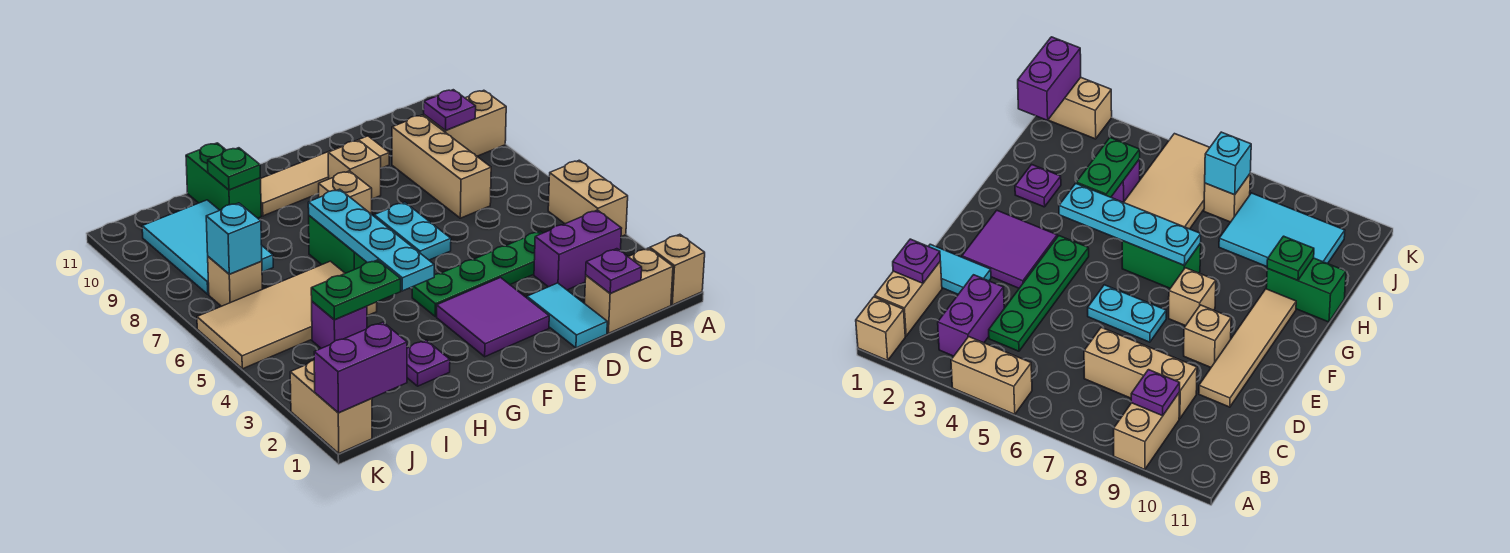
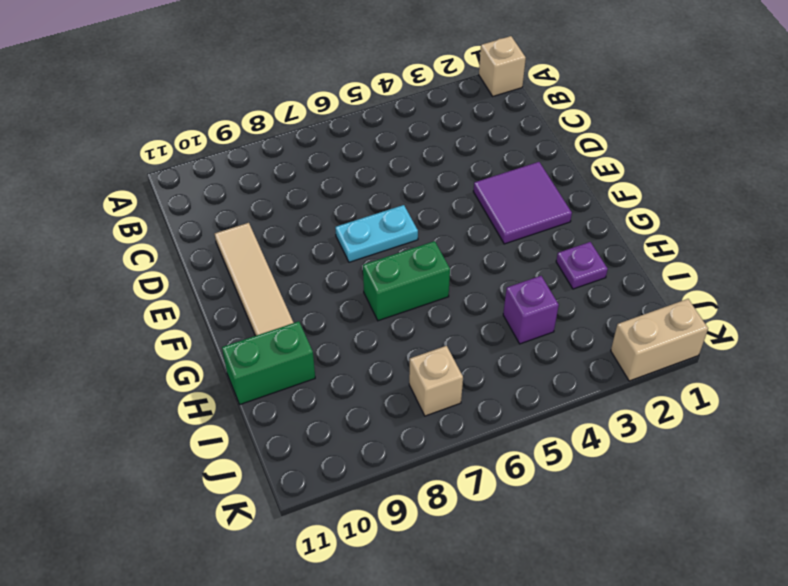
none -> tan brick A4:A5 level 1
none -> tan brick A9:B9 level 1
none -> tan brick B1:C1 level 1

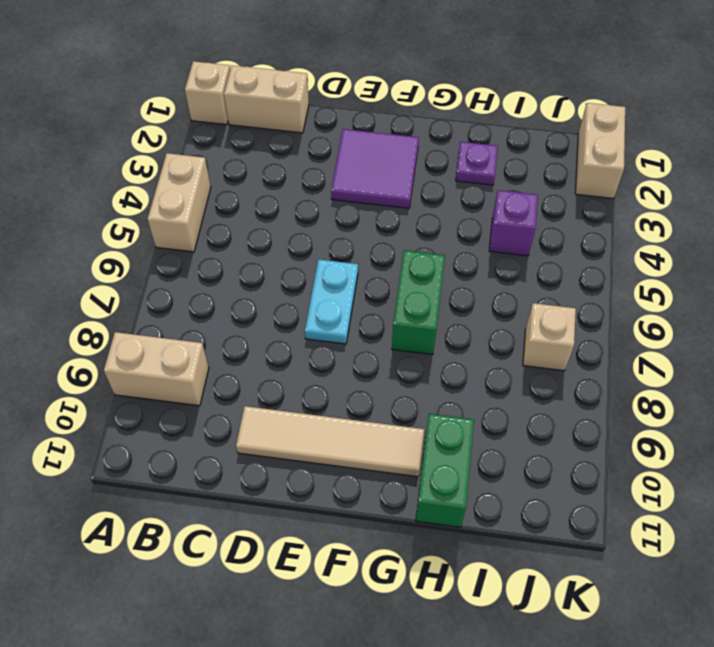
none -> purple brick B3:C3 level 1
none -> green plate C4:F4 level 1
none -> tan brick C7:C9 level 1

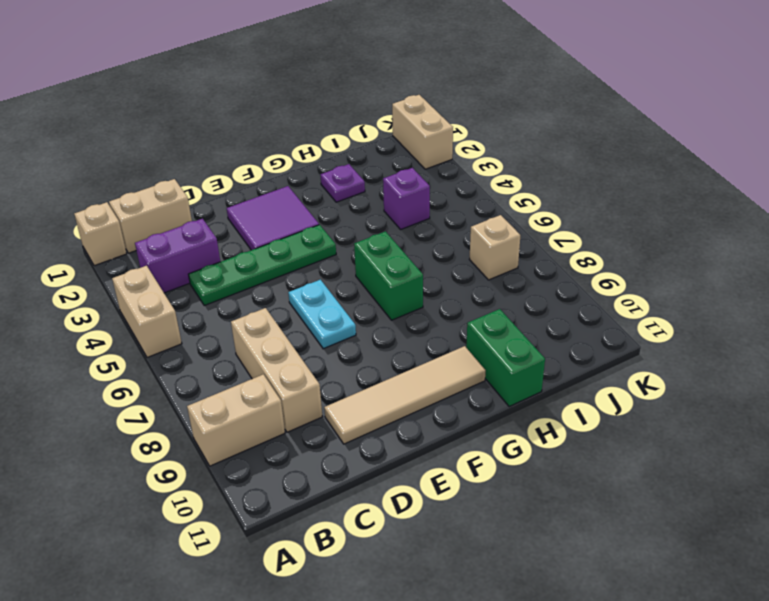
none -> cyan tile D1:D2 level 1
none -> tan brick E9 level 1
none -> tan brick F8 level 1

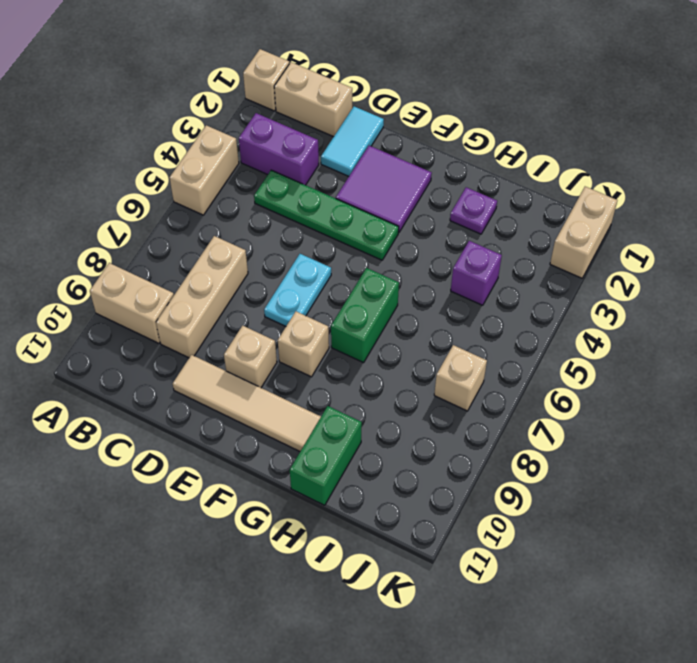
none -> tan tile H5:K6 level 1
none -> cyan tile I8:J10 level 1
none -> purple plate B9 level 2

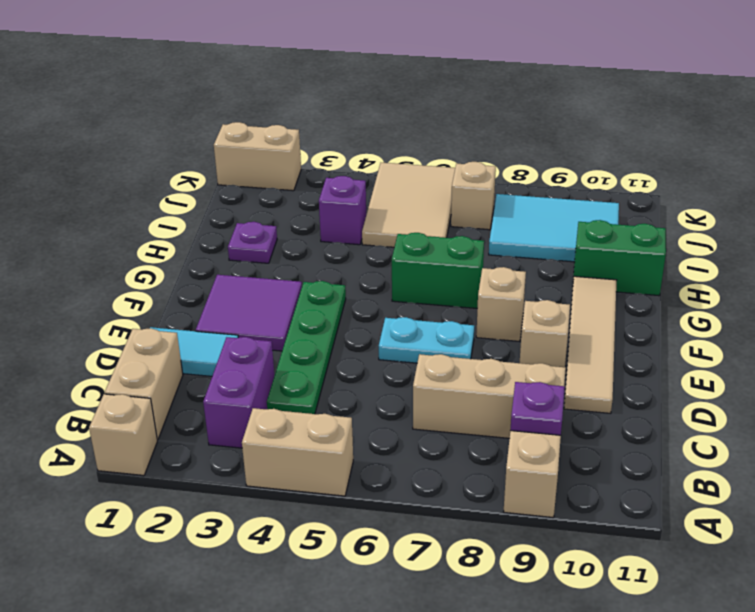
tan tile I5:K6 level 1 -> tan tile H5:K6 level 1
none -> purple plate C1 level 2
none -> cyan plate G4:G7 level 2
none -> green plate H4:I4 level 2

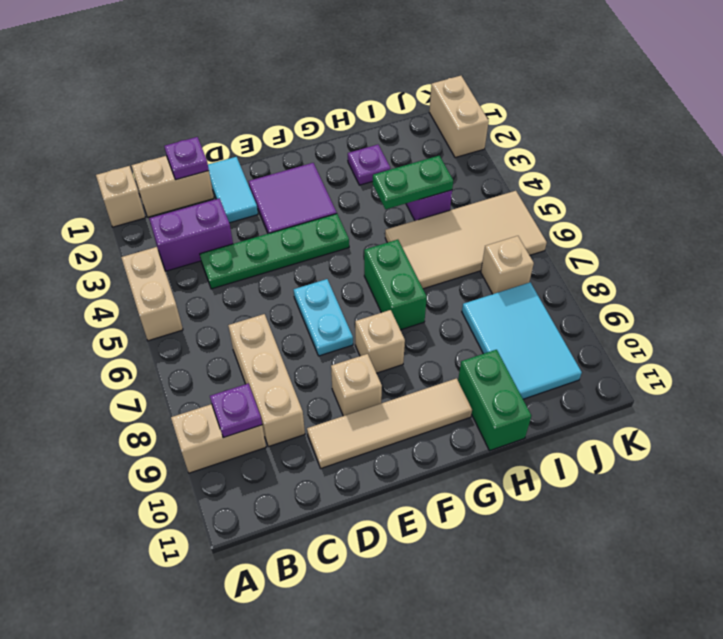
none -> cyan plate G4:G7 level 2
none -> green plate H10 level 2
none -> purple brick J1:K1 level 2

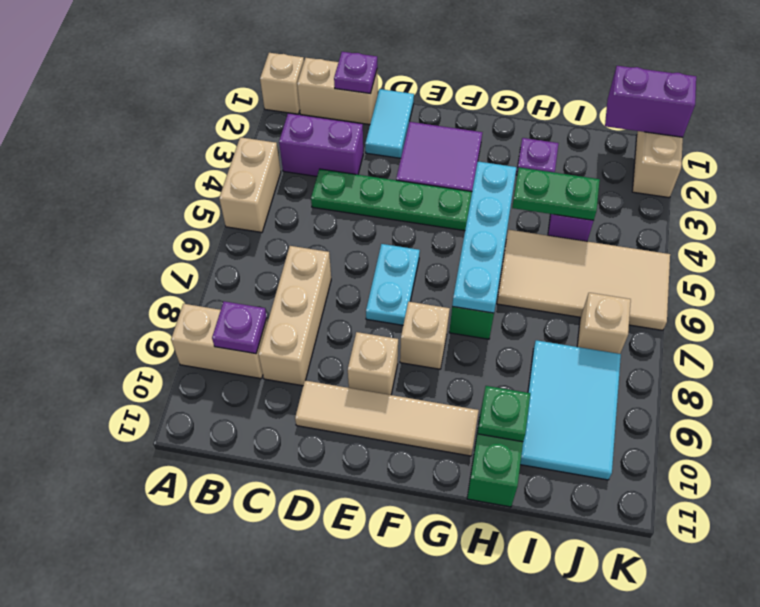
none -> cyan brick J7 level 2

